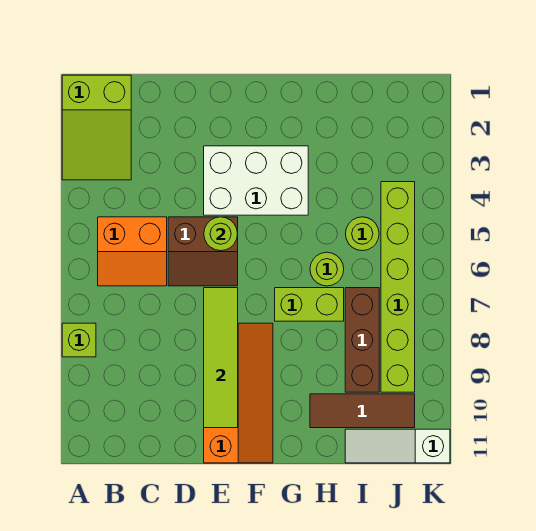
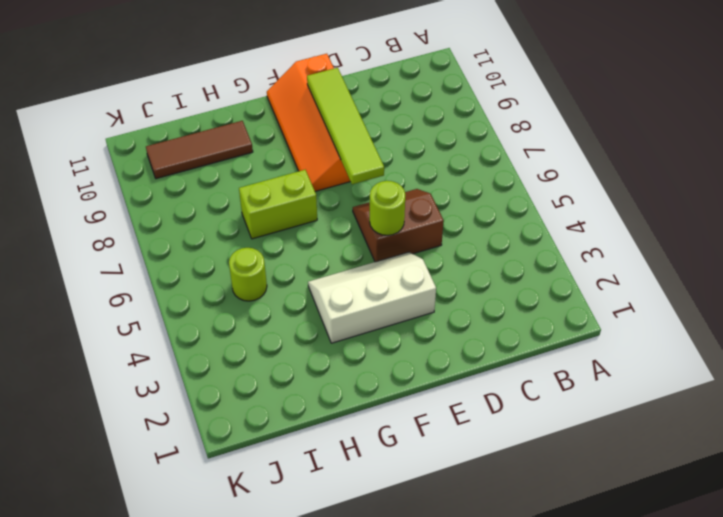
white slope E3:G4 level 1 top 3 -> white brick E3:G4 level 1
none -> lime slope A1:B3 level 1 top 1
none -> lime brick A8 level 1
none -> orange slope B5:C6 level 1 top 5

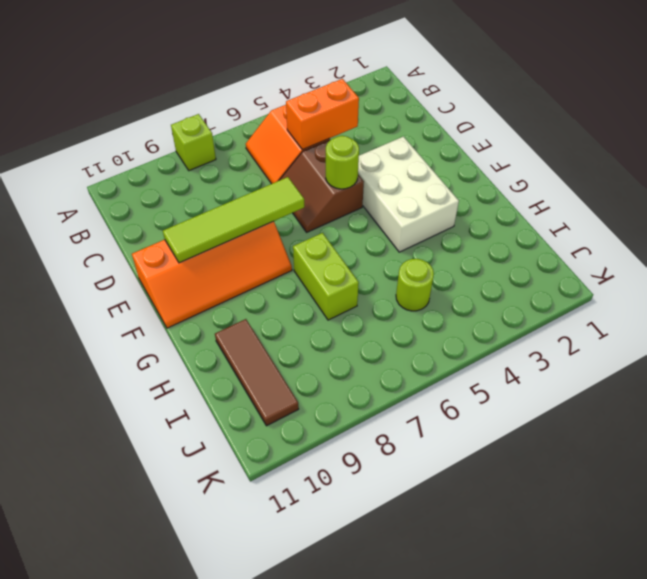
orange brick C4:C5 level 2 -> none
none -> lime slope A1:B3 level 1 top 1
none -> lime round brick H6 level 1
none -> brown brick I7:I9 level 1

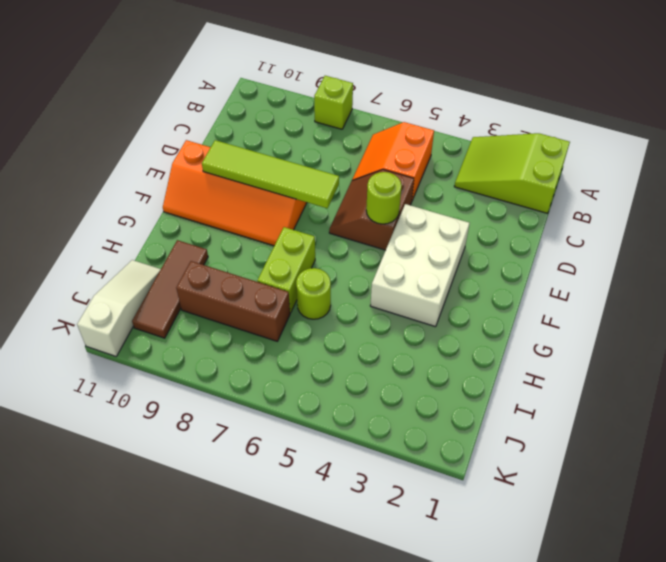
none -> lime round brick I5 level 1
none -> lime brick J4:J9 level 1

